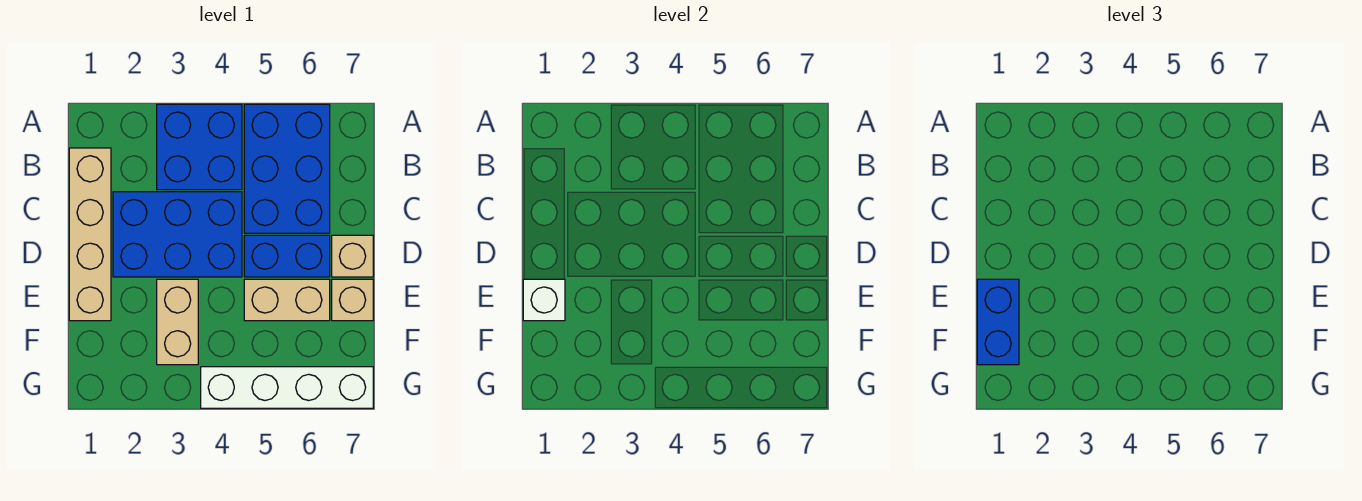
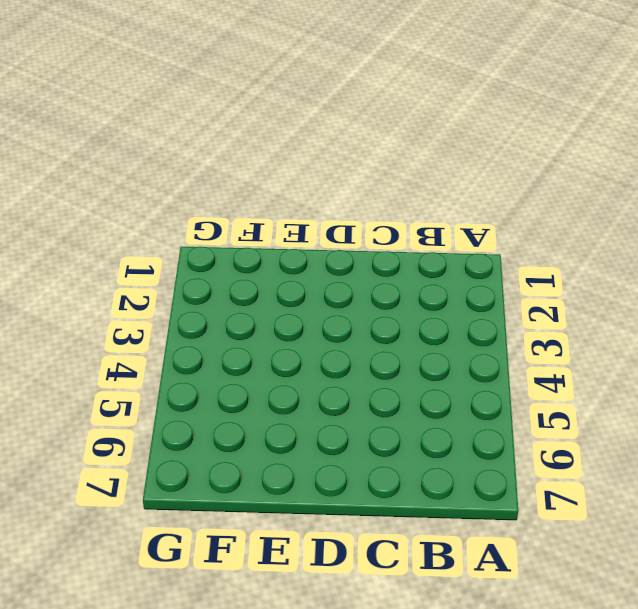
none -> blue brick A3:B4 level 1
none -> blue brick A5:C6 level 1
none -> tan brick B1:E1 level 1

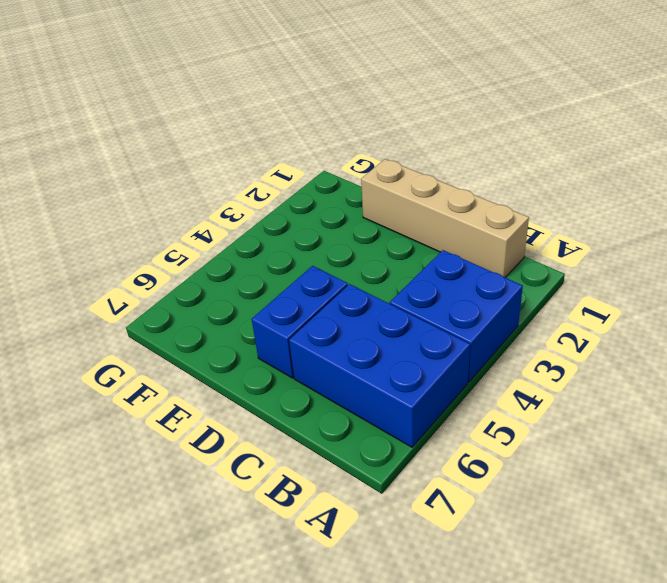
none -> blue brick C2:D4 level 1
none -> tan brick D7 level 1
none -> tan brick E3:F3 level 1

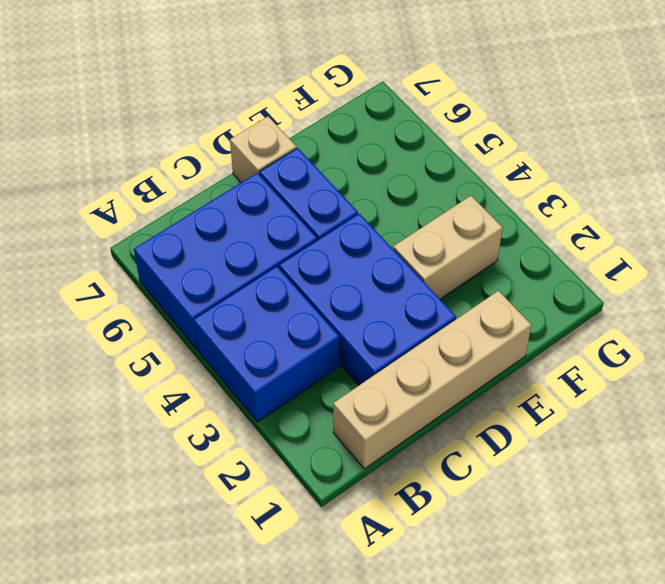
none -> tan brick E5:E6 level 1
none -> tan brick E7 level 1
none -> white brick G4:G7 level 1

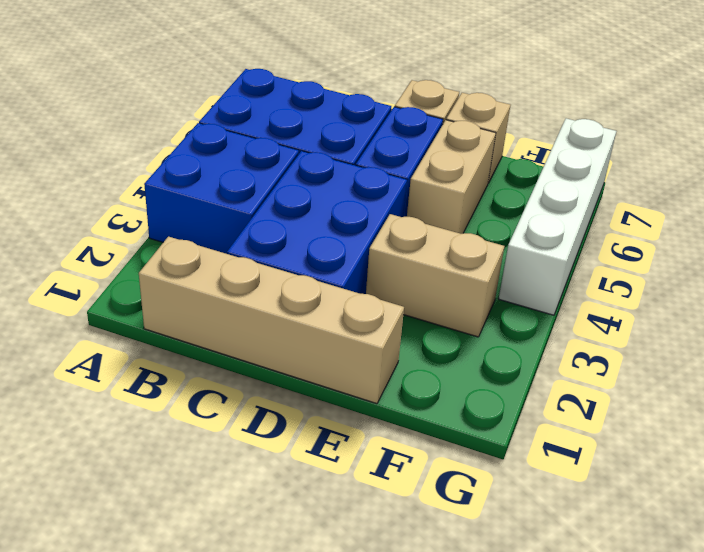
none -> white brick E1 level 2
none -> blue brick E1:F1 level 3

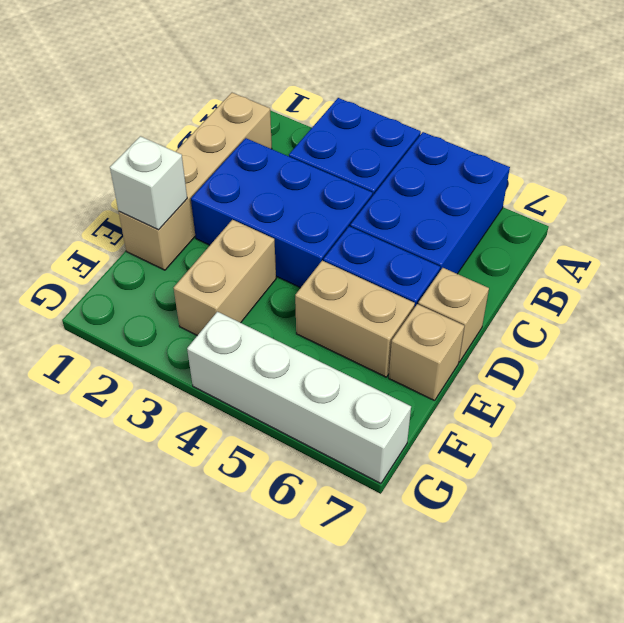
none -> blue brick E1:F1 level 3

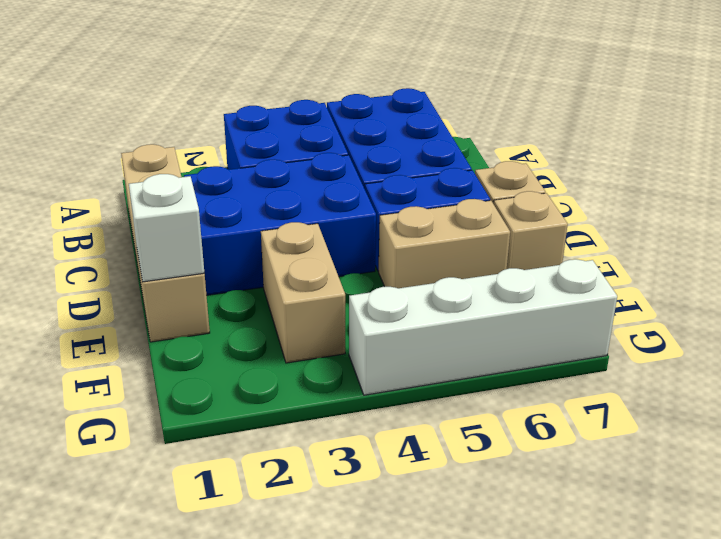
none -> blue brick E1:F1 level 3

